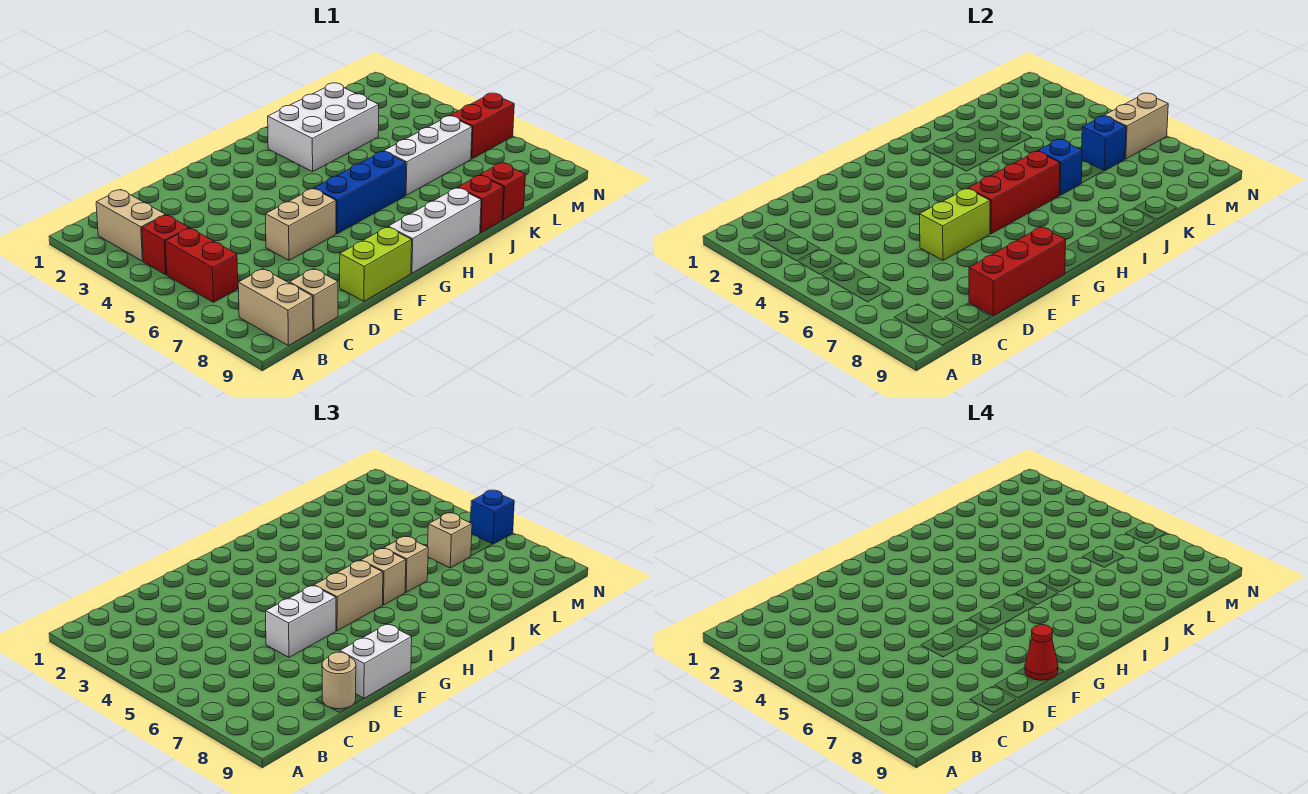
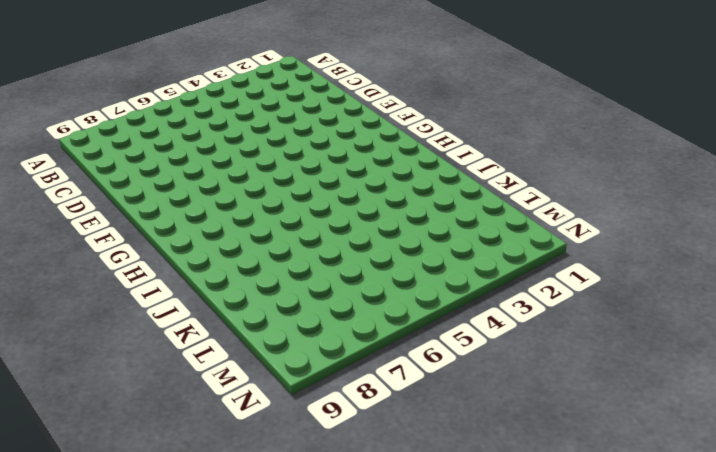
none -> tan brick B2:B3 level 1
none -> red brick B4 level 1
none -> red brick B5:B6 level 1

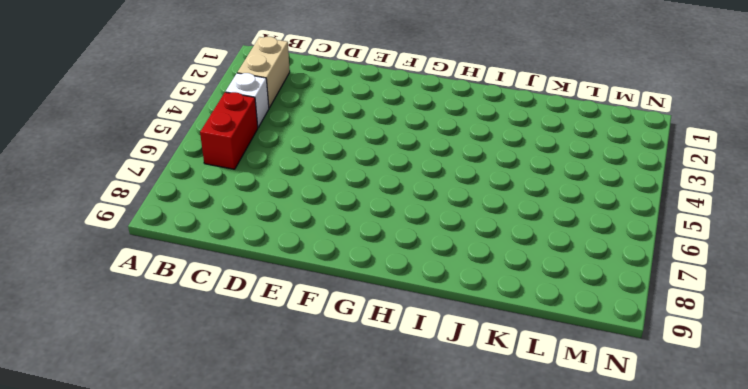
white brick B4 level 1 -> red brick B4 level 1
none -> tan brick B8:B9 level 1
none -> tan brick C9 level 1
none -> tan brick E6:F6 level 1

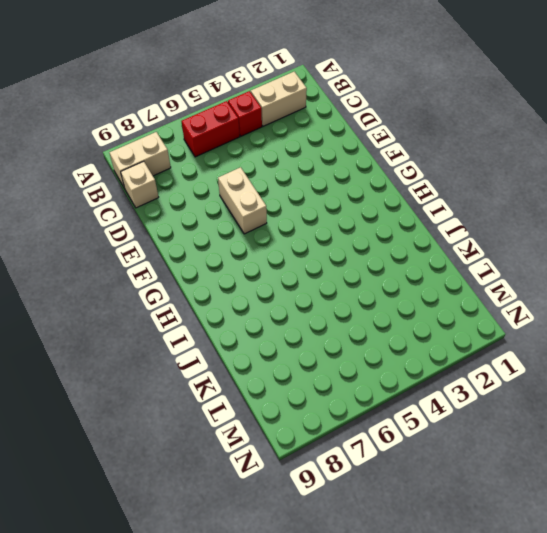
none -> lime brick E9:F9 level 1
none -> blue brick G6:I6 level 1
none -> white brick G9:I9 level 1

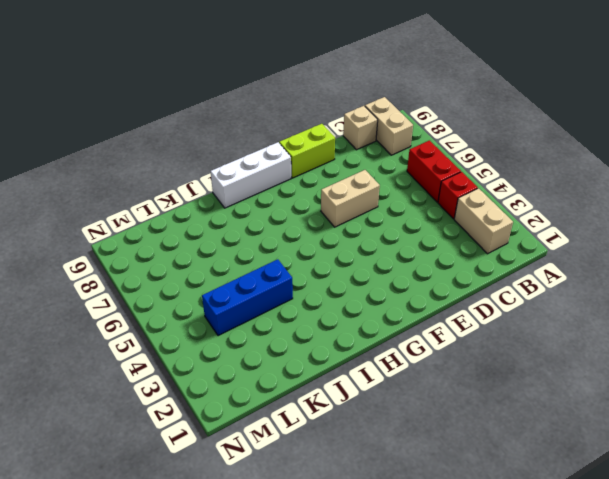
blue brick J4:L4 level 1 -> blue brick G6:I6 level 1
none -> white brick I2:K3 level 1
none -> white brick J6:L6 level 1
none -> red brick J9 level 1

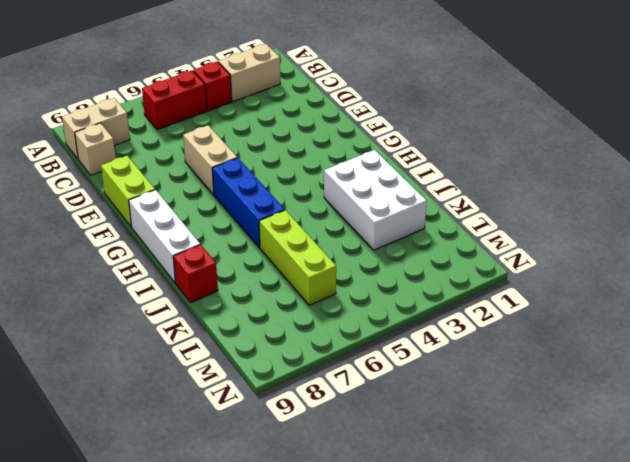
lime brick J6:L6 level 1 -> white brick J6:L6 level 1
none -> red brick K9 level 1
none -> red brick M6:N6 level 1
none -> red brick D9:F9 level 2

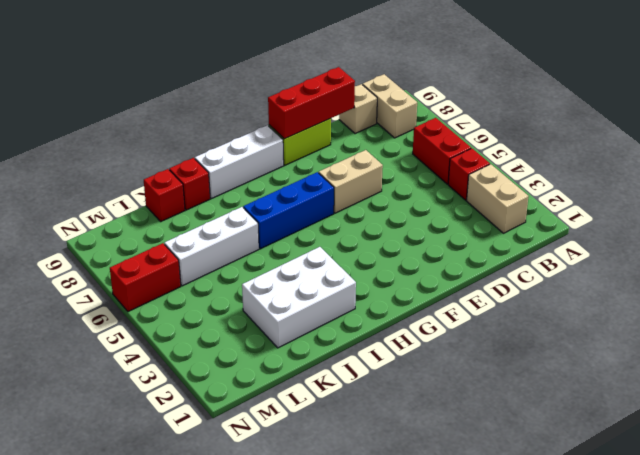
none -> lime brick E6:F6 level 2
none -> red brick G6:I6 level 2
none -> blue brick J6 level 2

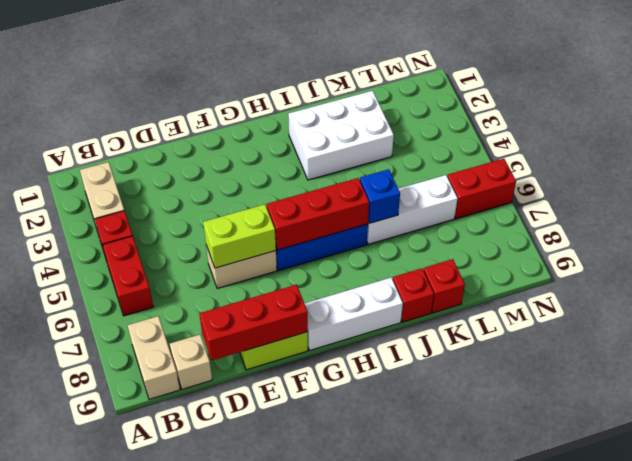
none -> blue brick L6 level 2
none -> tan brick M6:N6 level 2
none -> tan round brick D9 level 3

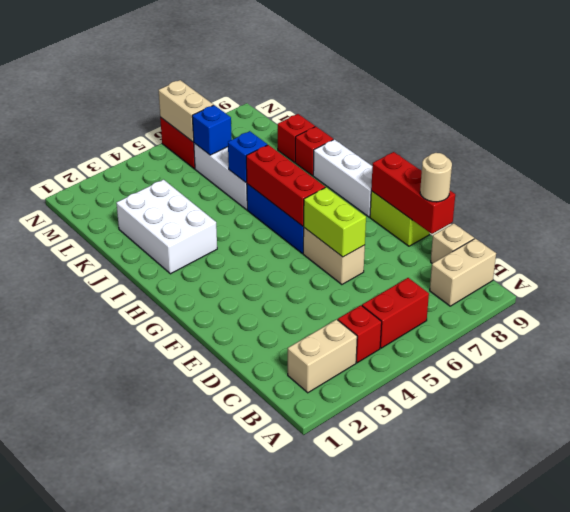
none -> white brick E6:F6 level 3
none -> white brick E9:F9 level 3
none -> tan brick G6:H6 level 3

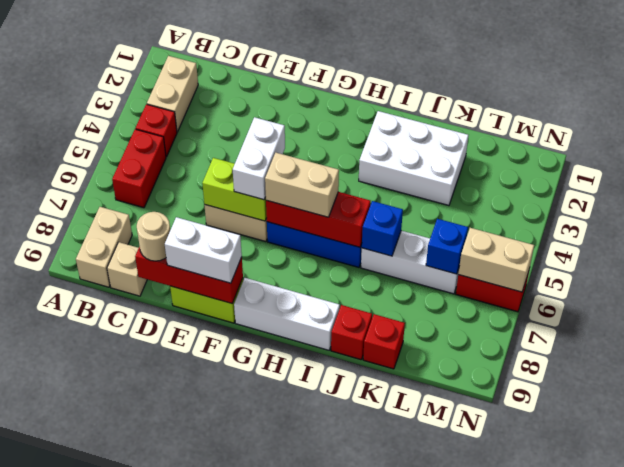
white brick F5:F6 level 3 -> white brick E6:F6 level 3
none -> tan brick I6 level 3
none -> tan brick J6 level 3
none -> tan brick L6 level 3

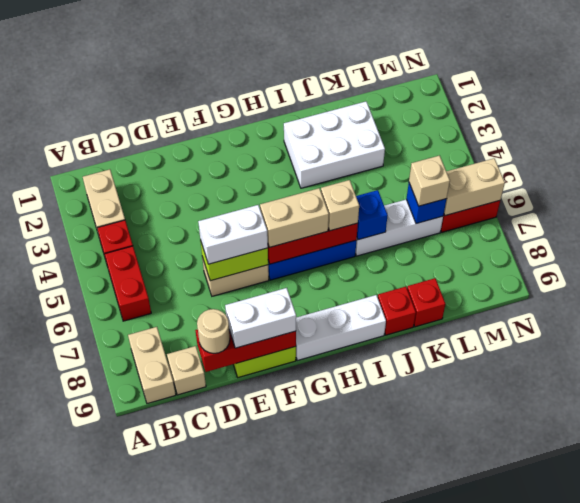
none -> tan brick J6 level 3
none -> blue brick N6 level 3
none -> red cone F9 level 4

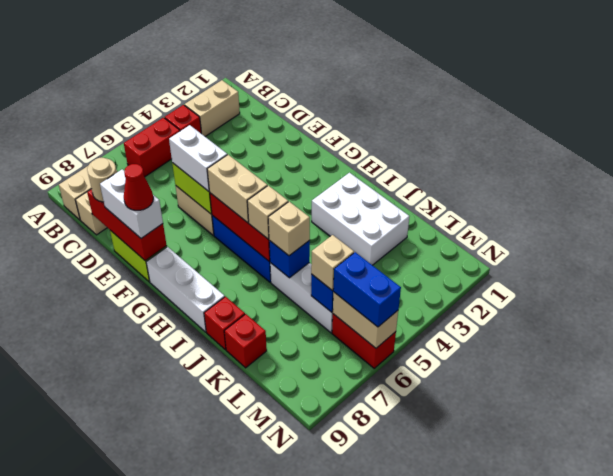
blue brick M6:N6 level 3 -> blue brick N6 level 3

